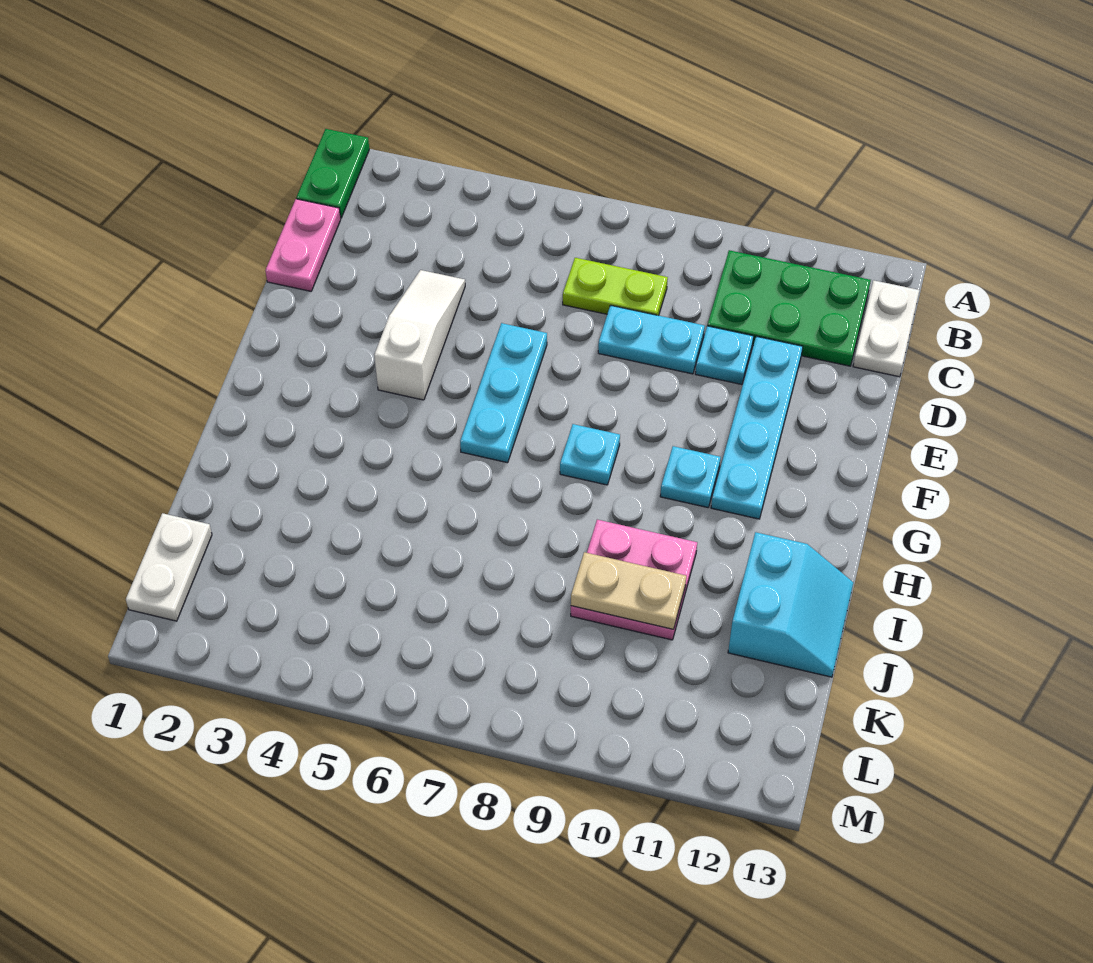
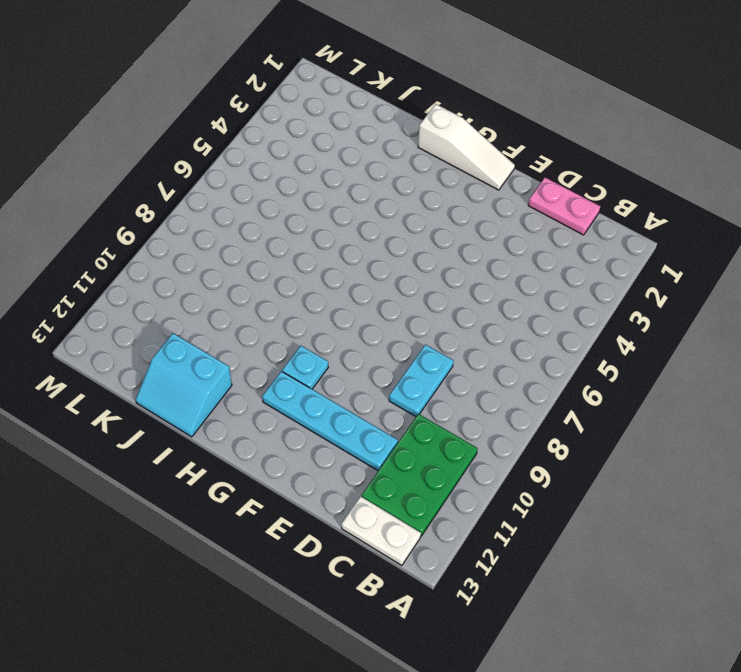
white slope F1:H1 level 1 top H -> white slope D4:F4 level 1 top F
none -> green plate A1:B1 level 1
none -> lime plate C7:C8 level 1
none -> cyan plate D10 level 1

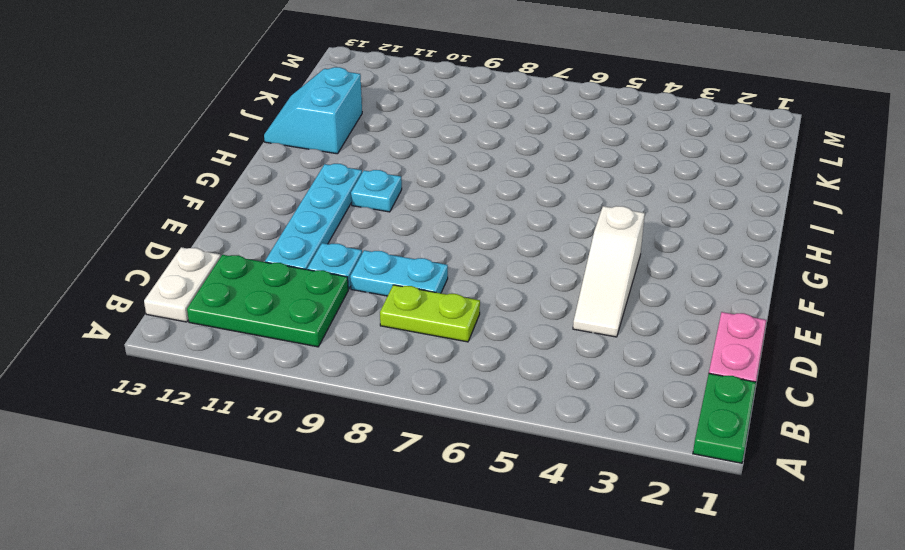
none -> cyan plate E6:G6 level 1
none -> cyan plate G8 level 1
none -> pink plate I9:J10 level 1

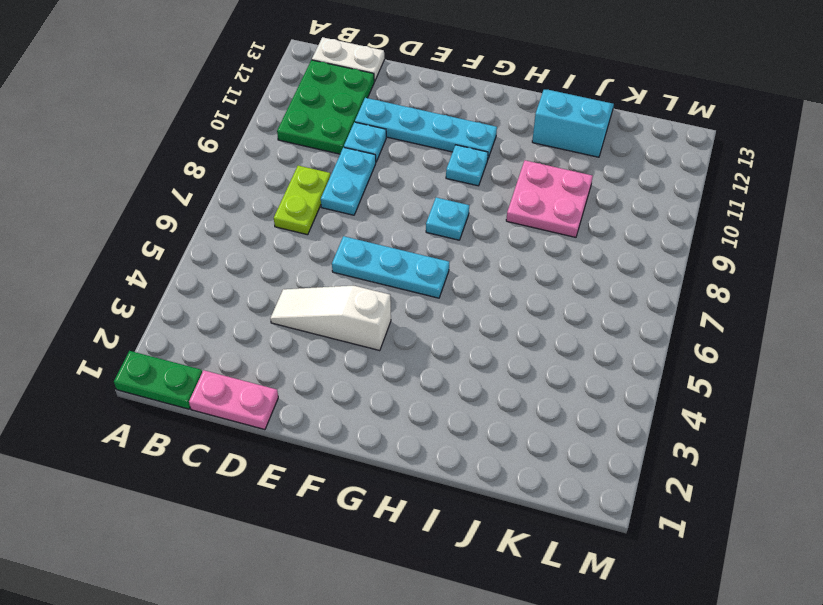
none -> white plate K1:L1 level 1
none -> tan plate J9:J10 level 2

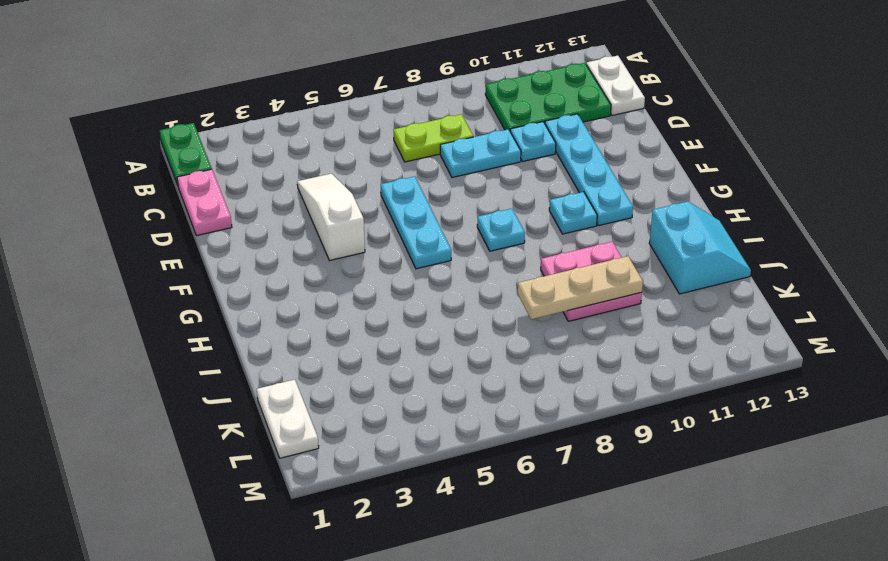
tan plate J8:J10 level 2 -> tan plate J9:J10 level 2

